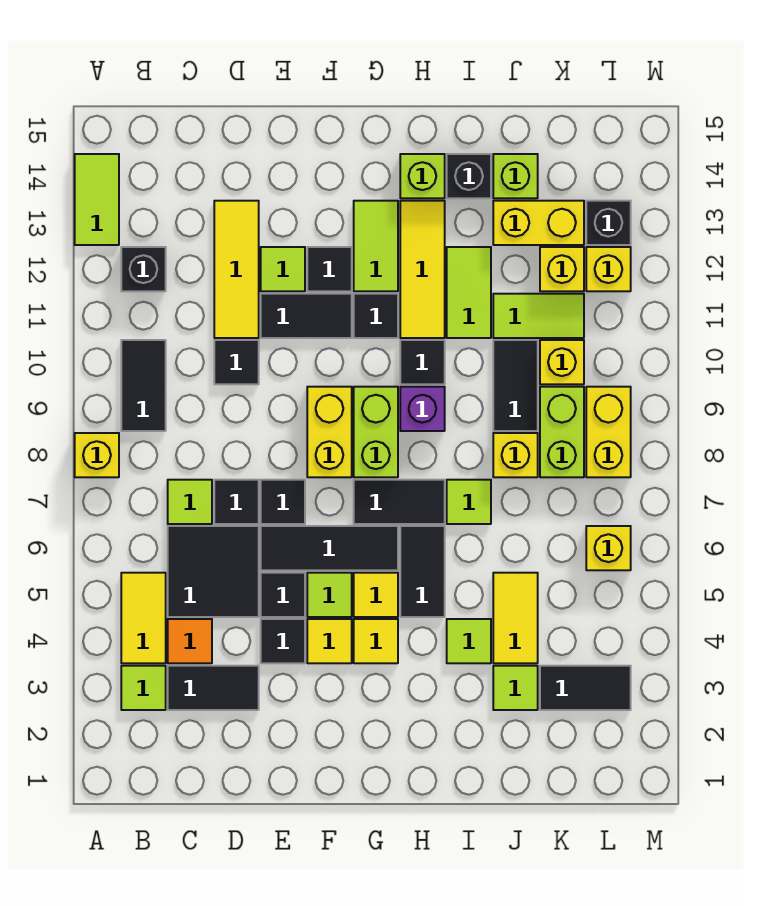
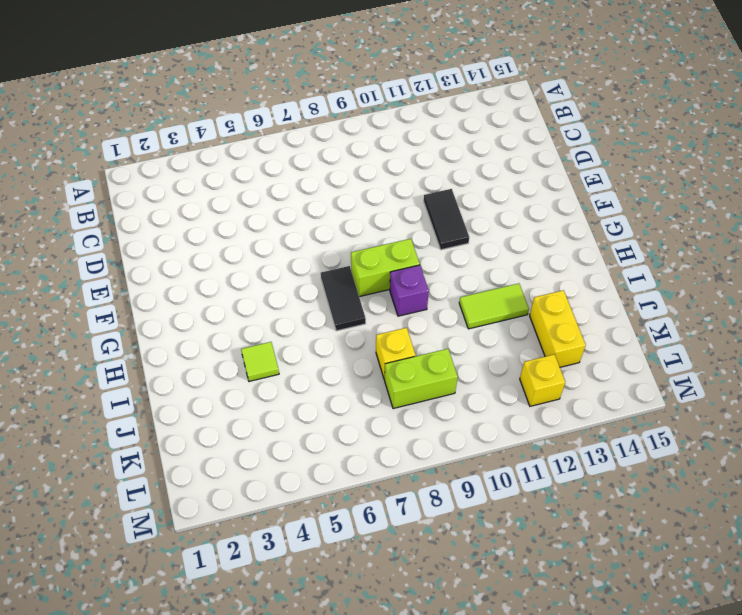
none -> yellow brick A8 level 1
none -> lime tile A13:A14 level 1
none -> lime tile B3 level 1
none -> yellow tile B4:B5 level 1

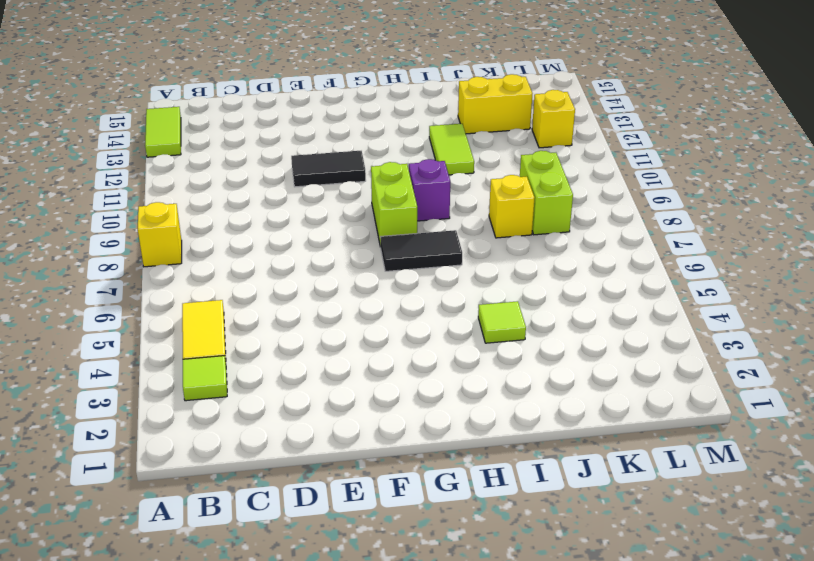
none -> black tile B9:B10 level 1
none -> black brick B12 level 1
none -> black tile C3:D3 level 1
none -> orange tile C4 level 1

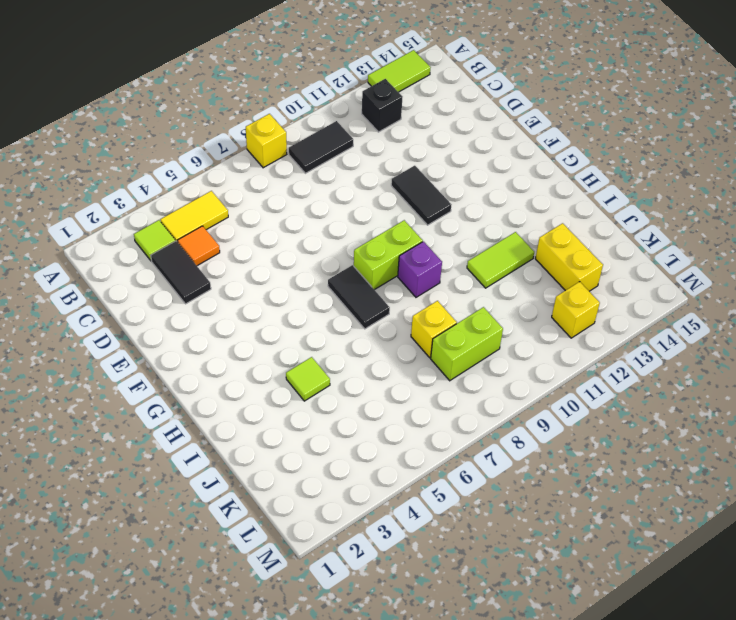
none -> black tile C5:D6 level 1
none -> lime tile C7 level 1
none -> black tile D7 level 1
none -> black tile D10 level 1

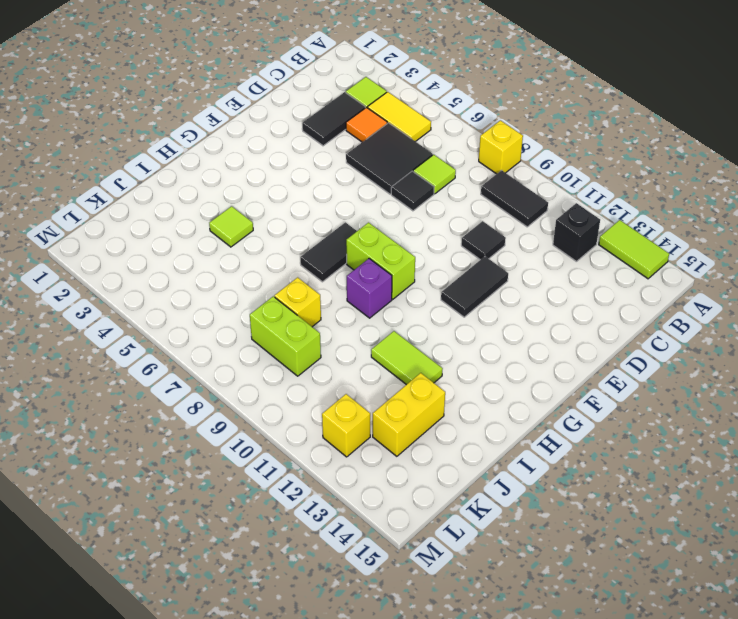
none -> yellow tile D11:D13 level 1
none -> black tile E4 level 1
none -> black tile E5 level 1
none -> black tile E6:G6 level 1

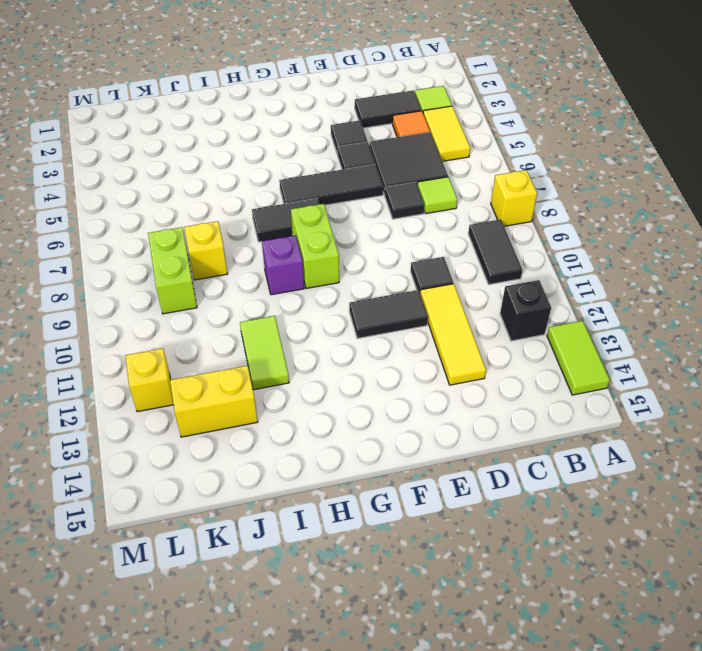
none -> black tile E7 level 1
none -> lime tile E12 level 1
none -> yellow tile F4 level 1
none -> lime tile F5 level 1

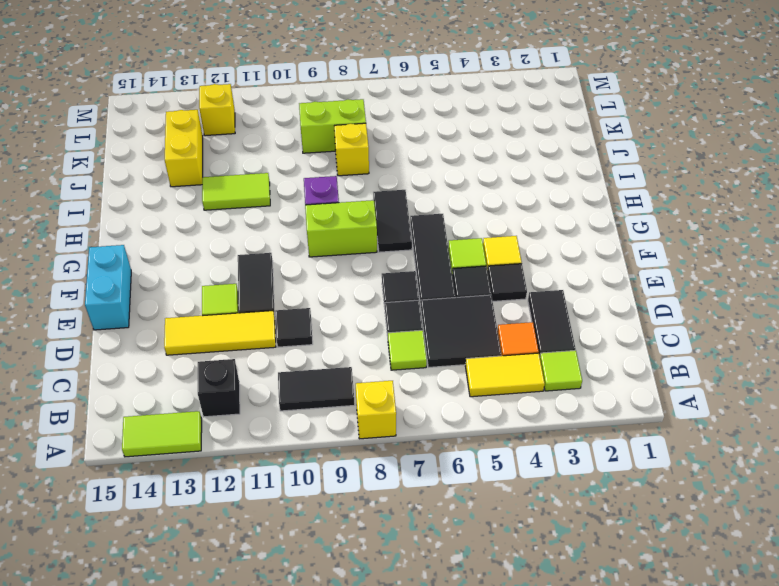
cyan brick E15:F15 level 1 -> none
none -> yellow brick F8:F9 level 1
none -> black tile F12 level 1
none -> yellow tile G4 level 1
none -> yellow tile G5 level 1

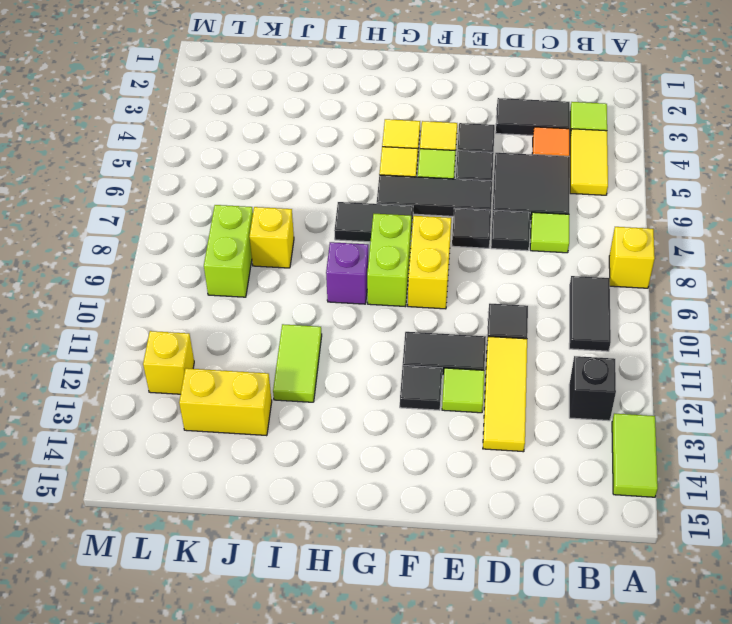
none -> black tile G11 level 1
none -> lime tile G12:G13 level 1
none -> black tile H5:H6 level 1
none -> black tile H10 level 1

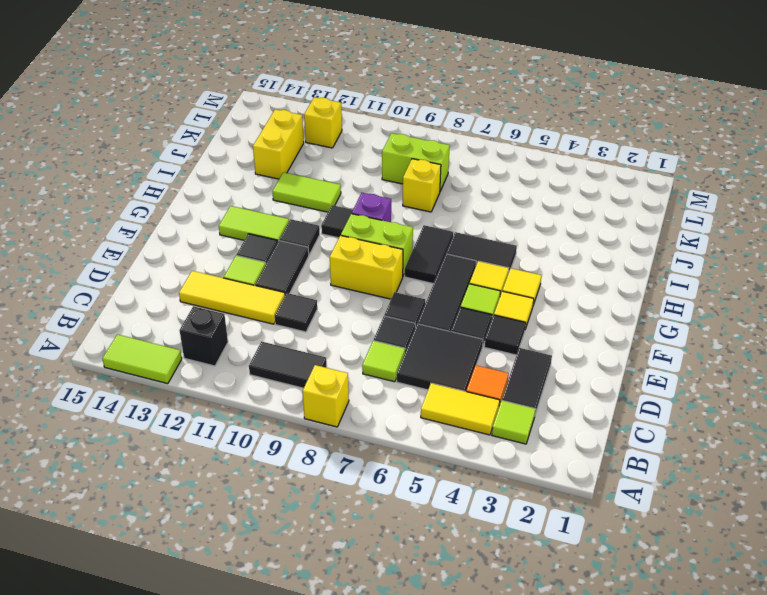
none -> yellow tile H11:H13 level 1
none -> lime brick H14 level 1
none -> lime tile I4 level 1
none -> lime tile I7 level 1

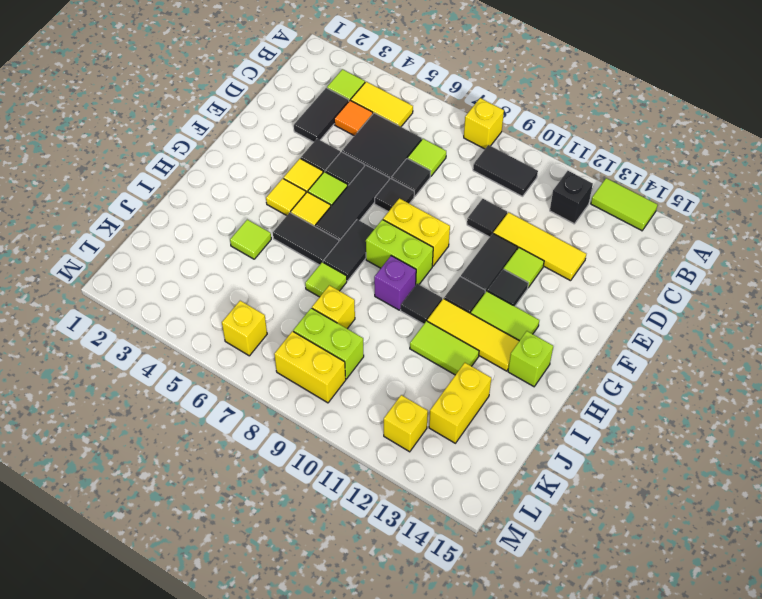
none -> black brick I14 level 1
none -> lime tile J3 level 1
none -> yellow tile J4:J5 level 1
none -> black tile J9:J10 level 1

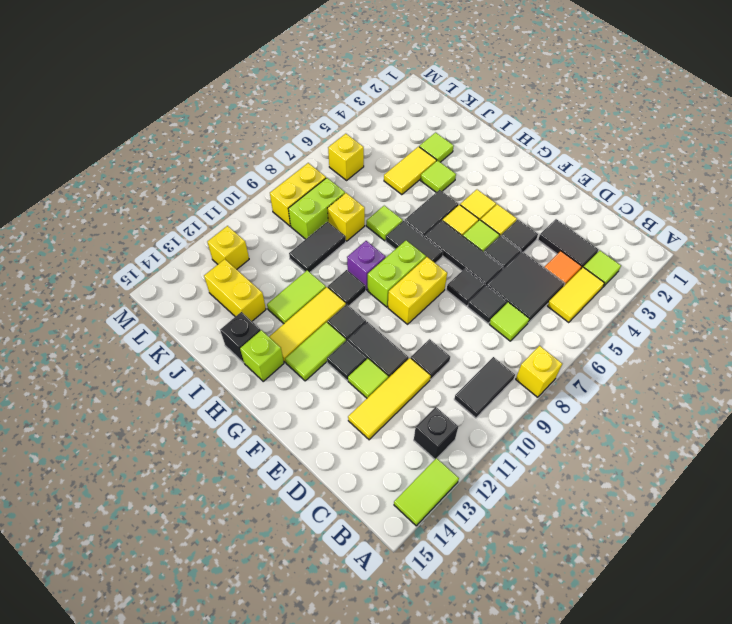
none -> lime tile J11:K11 level 1
none -> lime brick J14 level 1
none -> black tile K3:L3 level 1
none -> yellow brick K10 level 1

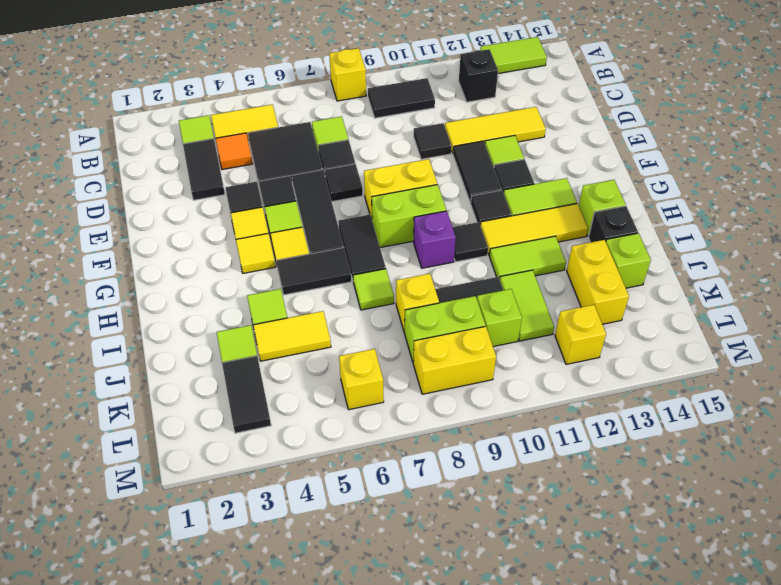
lime brick K10 level 1 -> yellow brick K10 level 1
none -> yellow brick K12 level 1
none -> black brick L13 level 1

